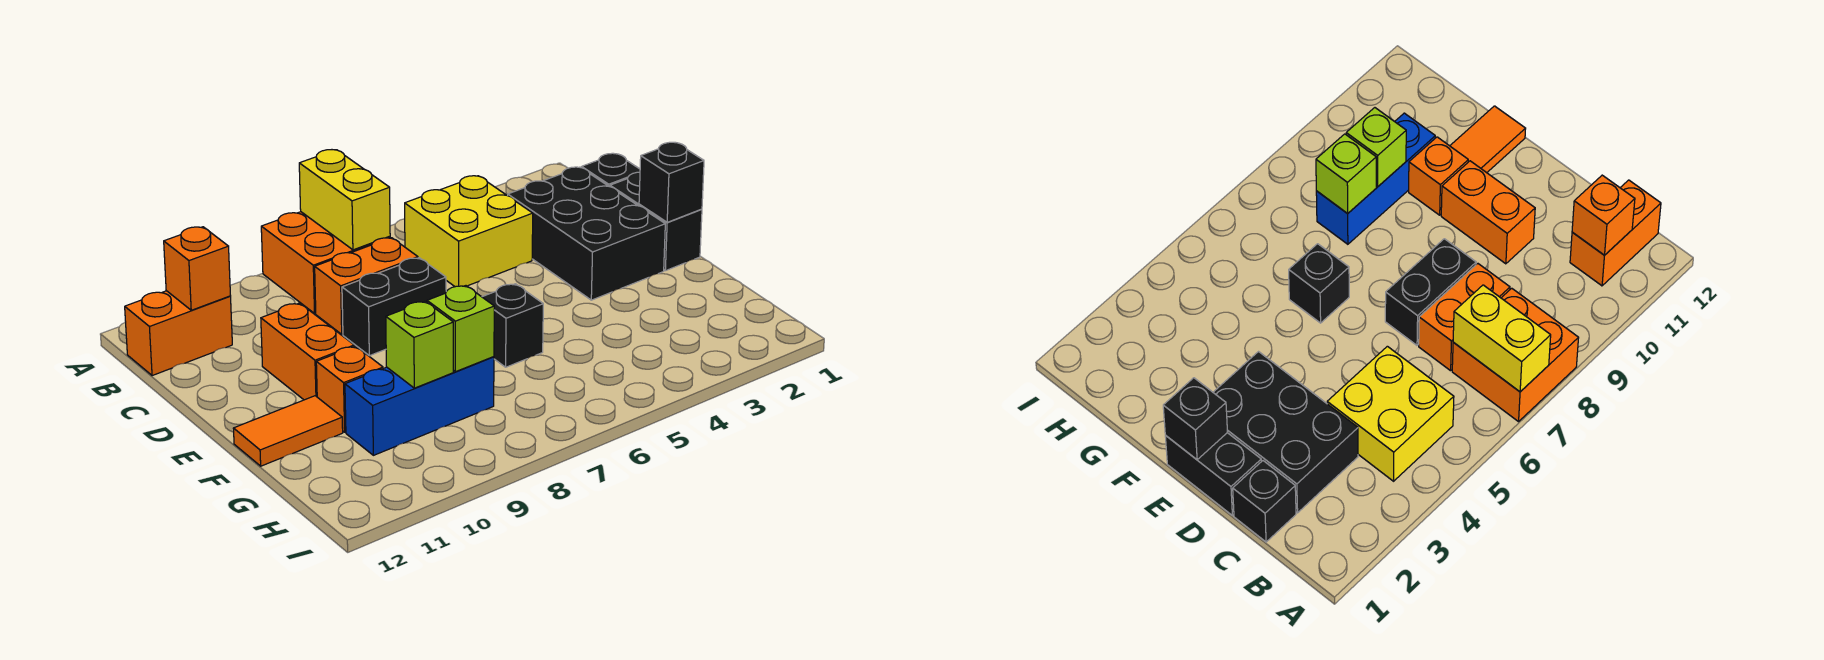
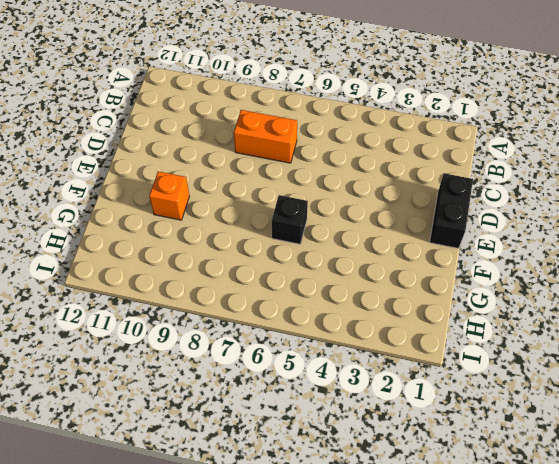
none -> orange brick A7:B8 level 1
none -> yellow brick B4:C5 level 1
none -> orange brick B11:B12 level 1

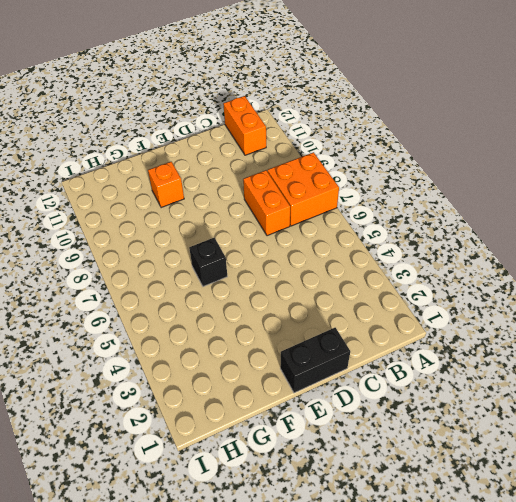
none -> yellow brick B4:C5 level 1
none -> black brick C1 level 1
none -> black brick C2:E3 level 1

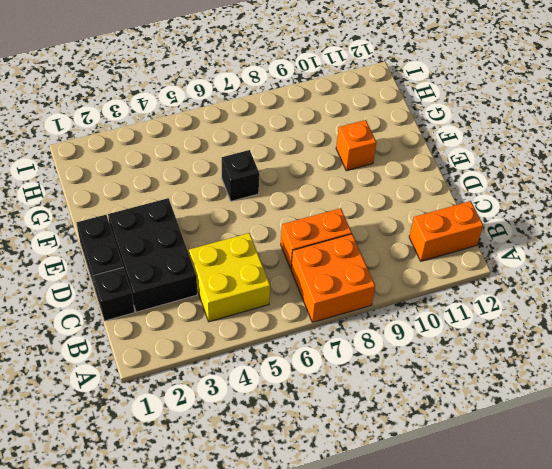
none -> black brick D7:D8 level 1
none -> orange brick D10:E10 level 1
none -> orange tile F11:F12 level 1

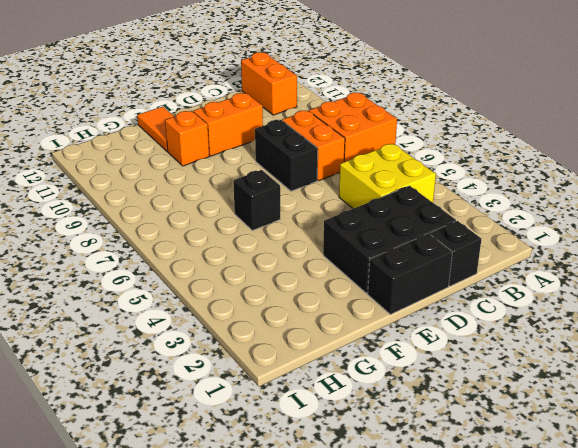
none -> blue brick G8:G10 level 1
none -> yellow brick A7:B7 level 2
none -> orange brick B11 level 2

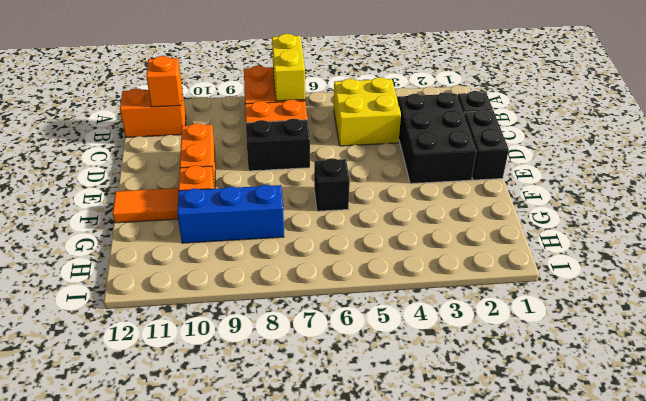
none -> black brick E1 level 2
none -> lime brick G8 level 2
none -> lime brick G9 level 2

